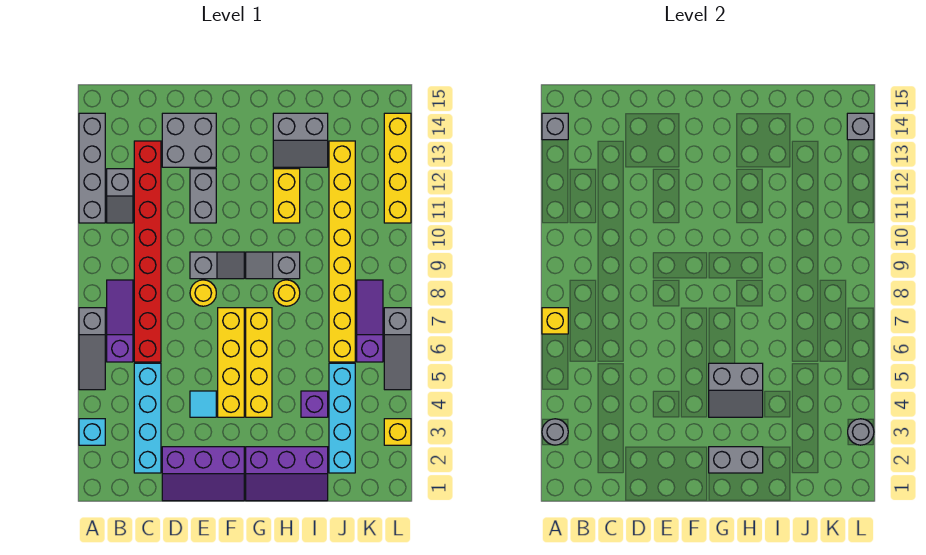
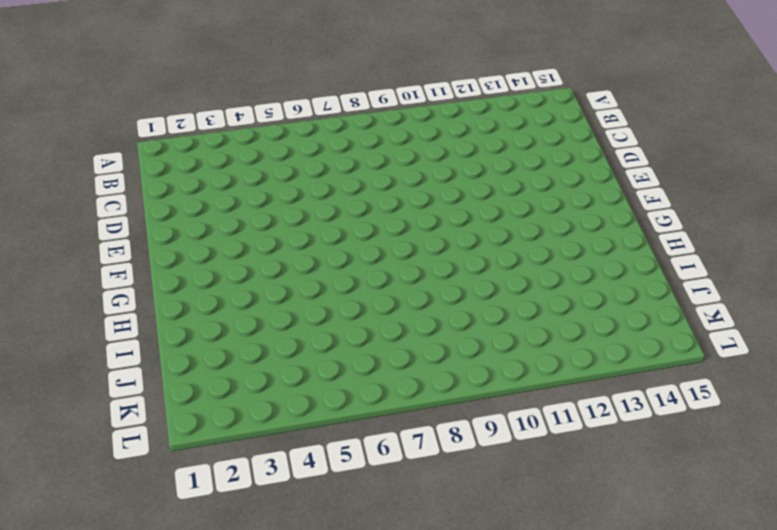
none -> cyan brick A3 level 1
none -> grey slope A5:A7 level 1 top 7
none -> grey brick A11:A14 level 1
none -> purple slope B6:B8 level 1 top 6

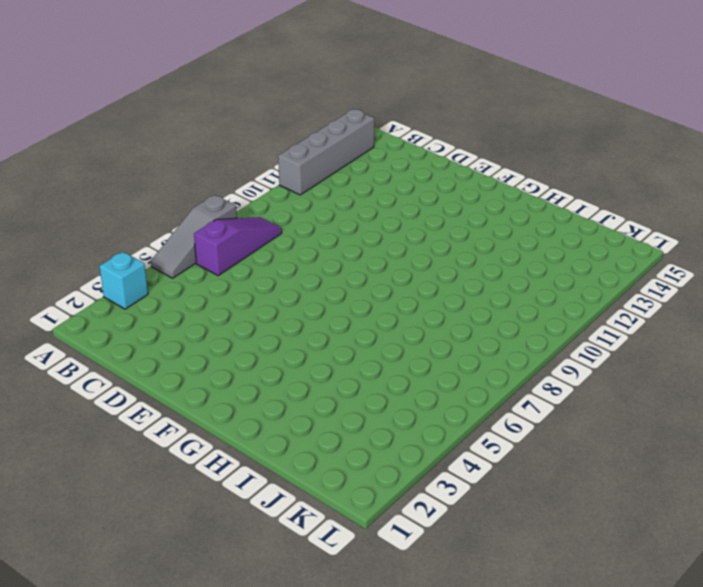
none -> grey slope B11:B12 level 1 top 12
none -> cyan brick C2:C5 level 1
none -> red brick C6:C13 level 1
none -> purple slope D1:F2 level 1 top 2

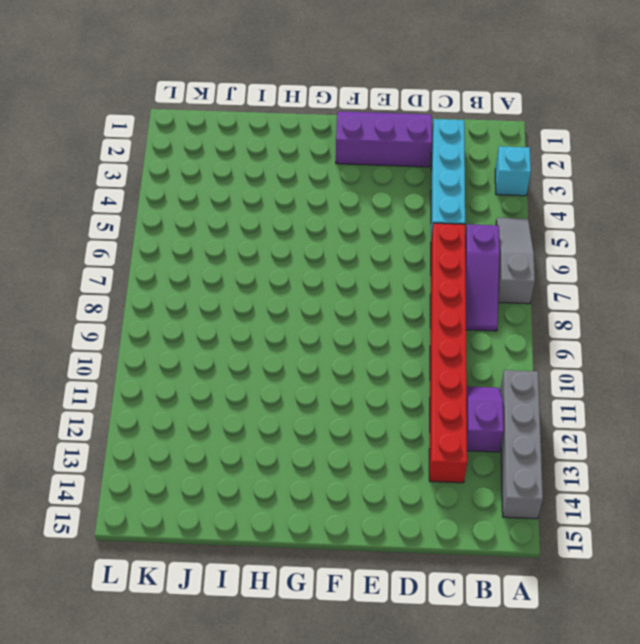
purple slope B11:B12 level 1 top 12 -> grey slope B11:B12 level 1 top 12
none -> grey brick D13:E14 level 1
none -> cyan tile E4 level 1
none -> yellow round brick E8 level 1
none -> grey slope E9:F9 level 1 top E

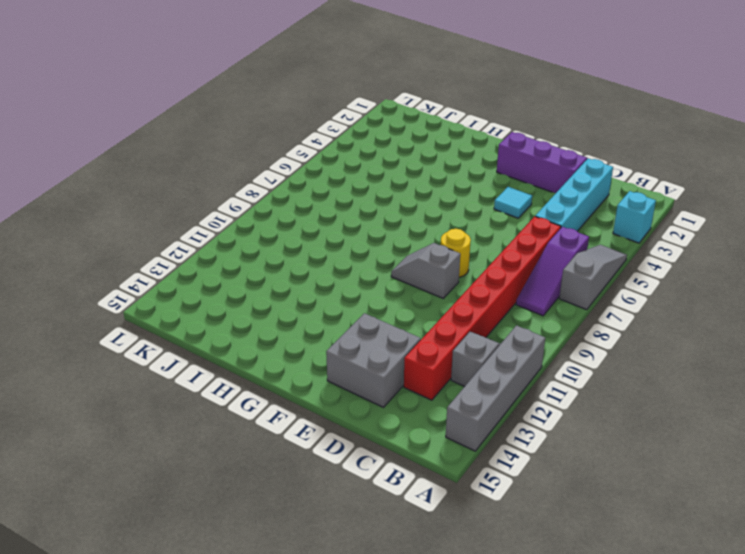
none -> grey brick E11:E12 level 1
none -> yellow brick F4:F7 level 1
none -> purple slope G1:I2 level 1 top 2
none -> yellow brick G4:G7 level 1

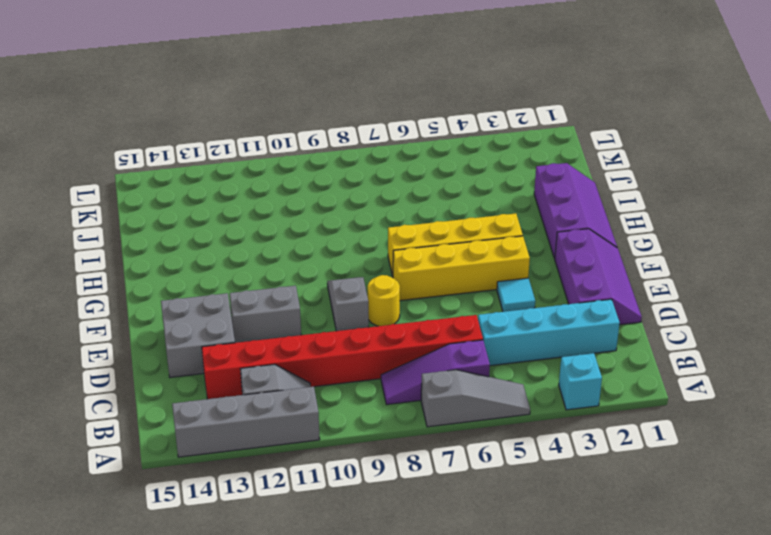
none -> grey slope G9:H9 level 1 top H
none -> yellow round brick H8 level 1
none -> yellow brick H11:H12 level 1
none -> grey slope H13:I14 level 1 top 14

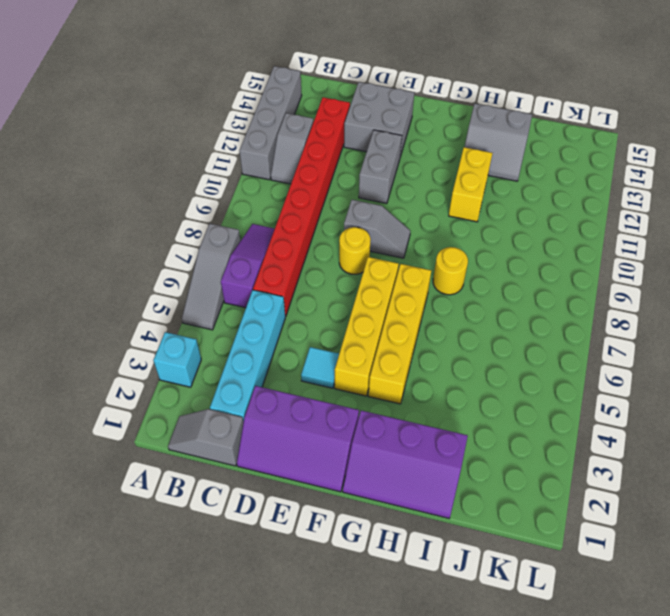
grey slope B1:C1 level 1 top C -> grey slope G9:H9 level 1 top H
none -> purple brick I4 level 1
none -> cyan brick J2:J5 level 1
none -> yellow brick J6:J13 level 1
none -> purple slope K6:K8 level 1 top 6

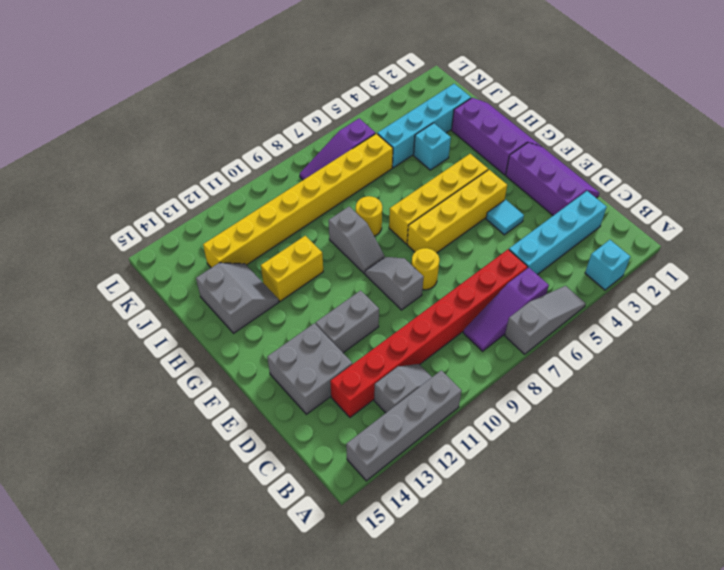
cyan brick I4 level 1 -> purple brick I4 level 1
none -> yellow brick L3 level 1
none -> grey slope L5:L7 level 1 top 7
none -> yellow brick L11:L14 level 1
none -> grey round brick A3 level 2

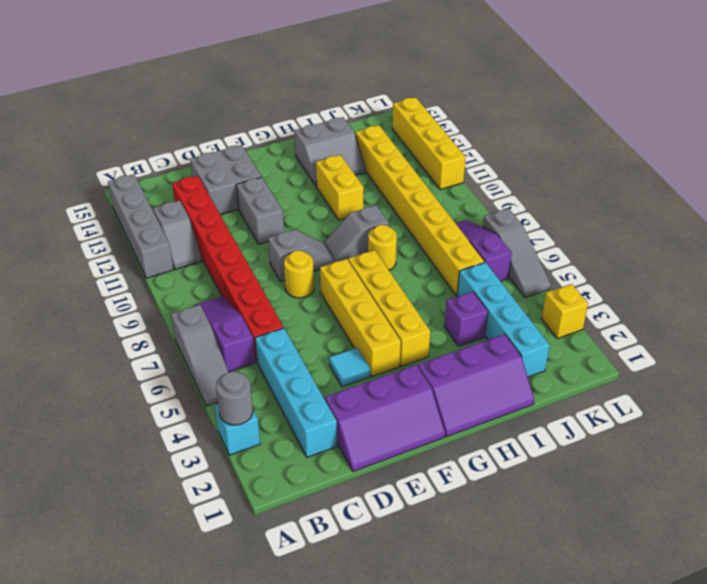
none -> yellow brick A7 level 2
none -> grey brick A14 level 2
none -> grey brick G2:H2 level 2
none -> grey slope G4:H5 level 2 top 5

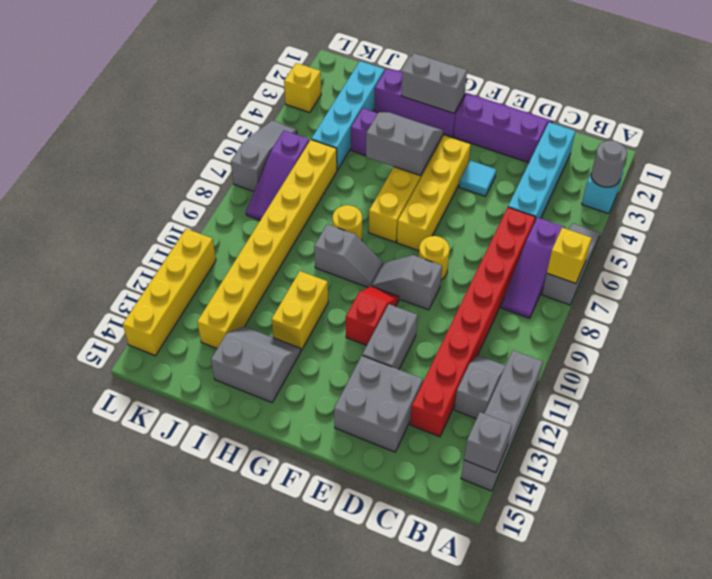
red slope F10:F11 level 1 top 11 -> none
none -> grey round brick L3 level 2
none -> grey brick L14 level 2

